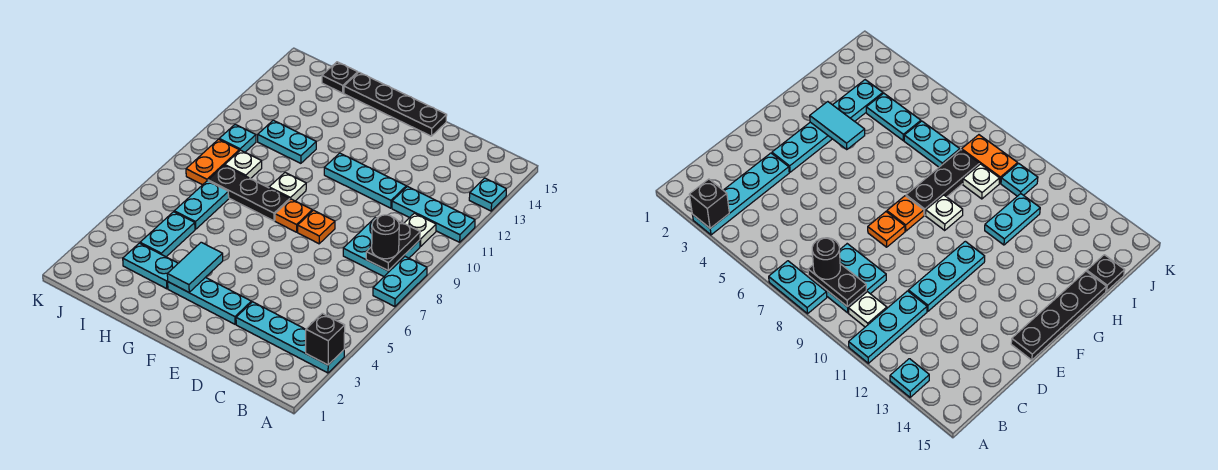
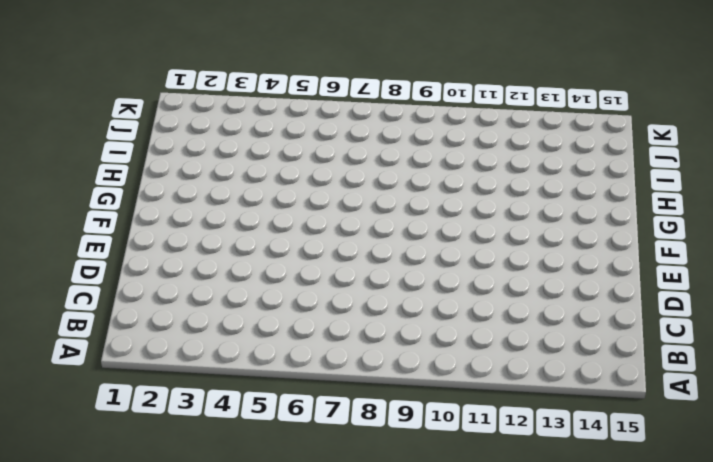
none -> cyan plate A3:D3 level 1
none -> cyan plate A7:A8 level 1
none -> cyan plate A11:C11 level 1

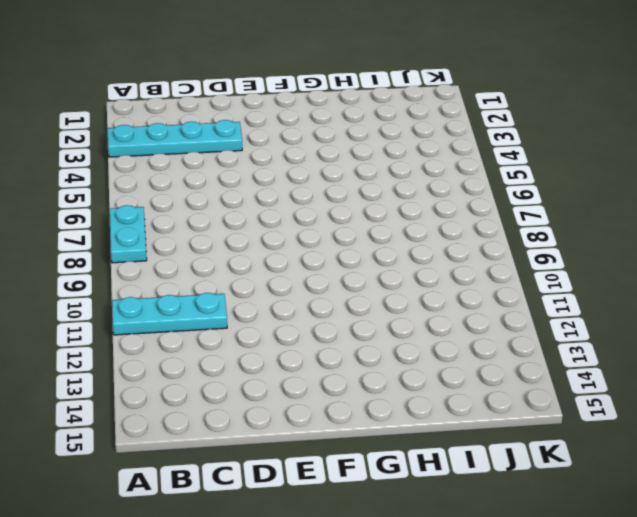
none -> cyan plate A13 level 1
none -> cyan plate B8:C9 level 1
none -> white plate B10 level 1

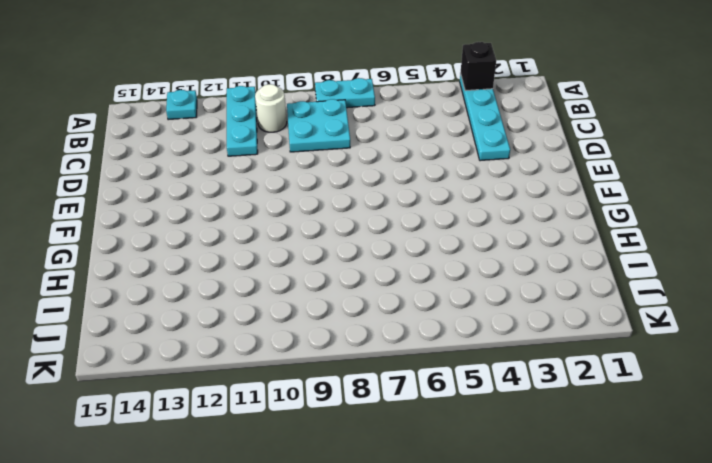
white round brick B10 level 1 -> white plate B10 level 1
none -> cyan plate D11:F11 level 1
none -> cyan plate E3:G3 level 1
none -> orange plate E8 level 1

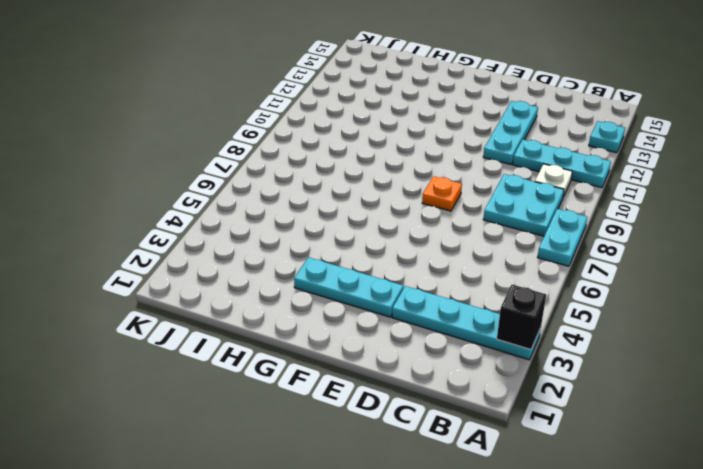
cyan plate D11:D13 level 1 -> cyan plate D11:F11 level 1
none -> black plate E15:H15 level 1
none -> orange plate F8 level 1
none -> black plate G8:I8 level 1

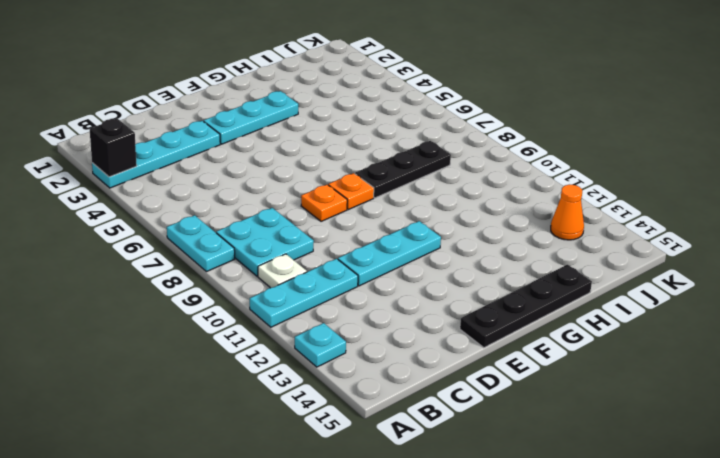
orange cone J13 level 1 -> none
none -> white plate G9 level 1
none -> cyan plate H3:I3 level 1
none -> cyan plate H11:I11 level 1

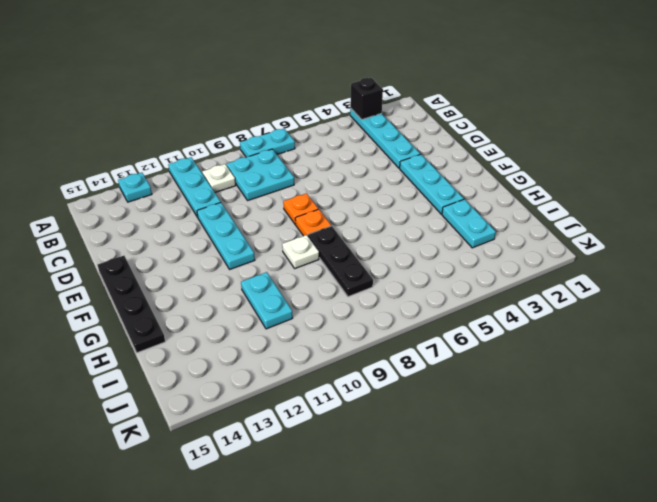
none -> cyan plate I4:I5 level 1
none -> cyan plate I6:I7 level 1
none -> white plate I9 level 1

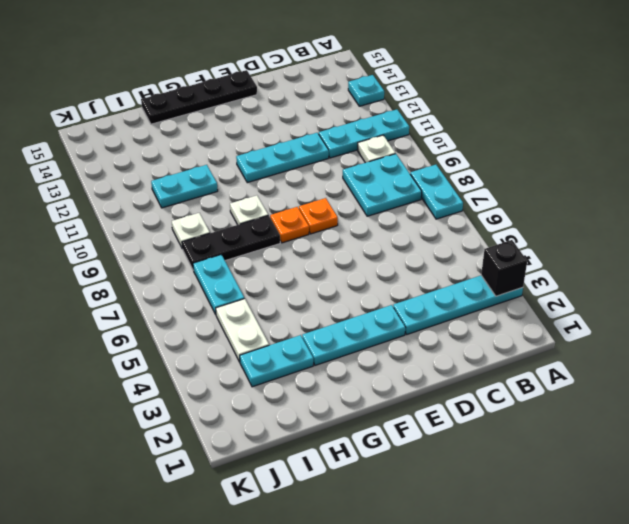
white plate I4:I5 level 1 -> cyan plate I4:I5 level 1
none -> black plate I15 level 1
none -> orange plate J8:J9 level 1
none -> cyan plate J10 level 1

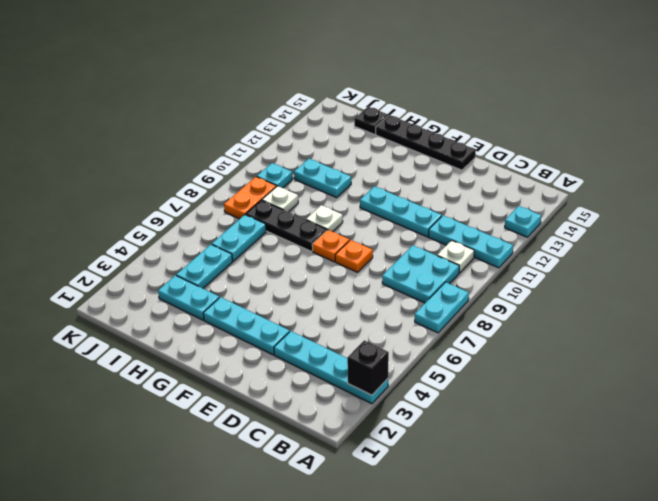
none -> black plate B8:B9 level 2
none -> cyan tile G3:G4 level 2
none -> black round brick B8 level 3

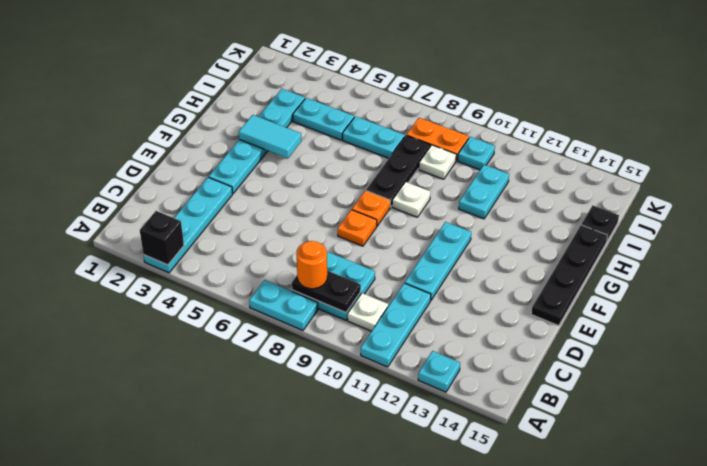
orange round brick B8 level 3 -> black round brick B8 level 3

